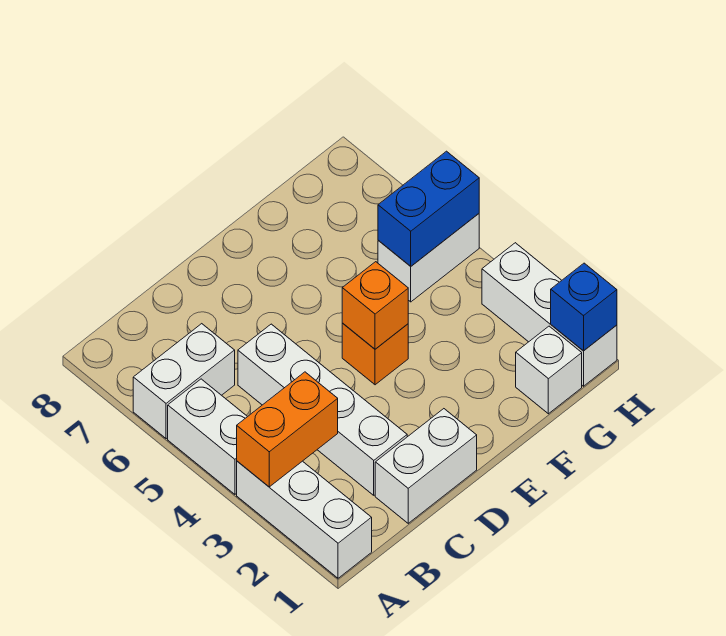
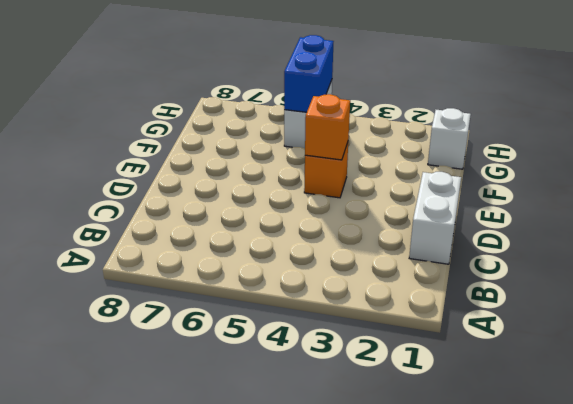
none -> white brick A1:A3 level 1
none -> white brick A4:A5 level 1
none -> white brick A6:B6 level 1

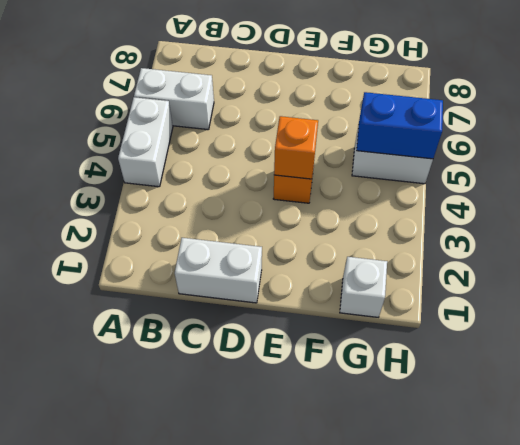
none -> white brick A1:A3 level 1
none -> white brick C2:C5 level 1
none -> white brick H1:H3 level 1

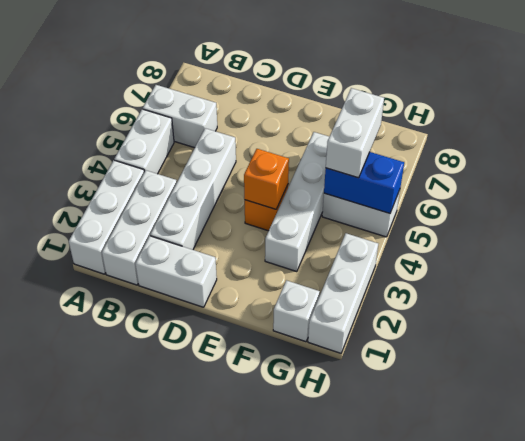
white brick B1:B3 level 1 -> none
white brick F3:F6 level 1 -> none
white brick G5:G6 level 3 -> none
none -> orange brick A3:B3 level 2
none -> blue brick H1 level 2

